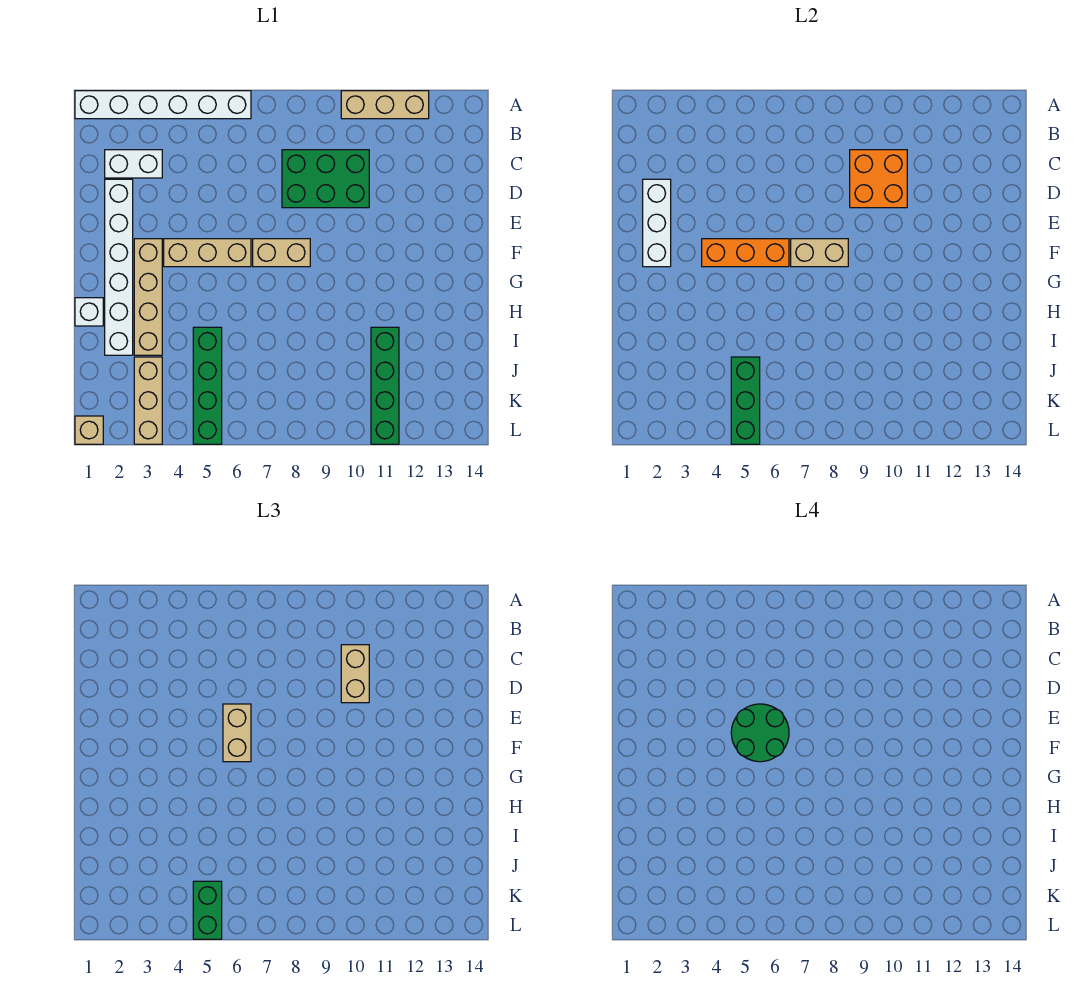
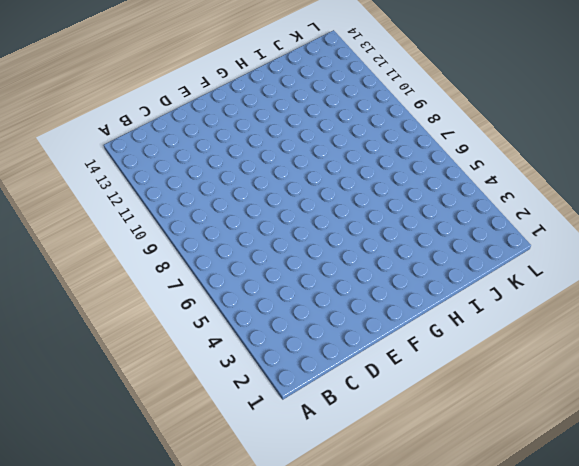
none -> white brick A1:A6 level 1
none -> tan brick A10:A12 level 1
none -> white brick C2:C3 level 1

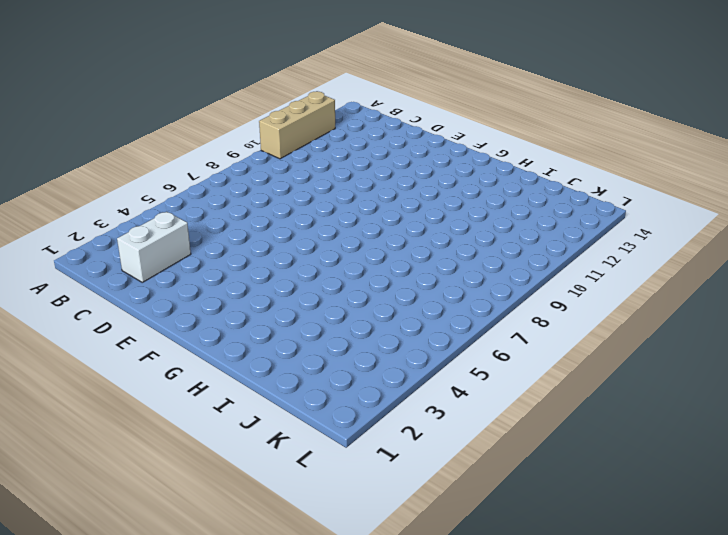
none -> white brick A1:A6 level 1
none -> green brick C8:D10 level 1
none -> white brick D2:I2 level 1

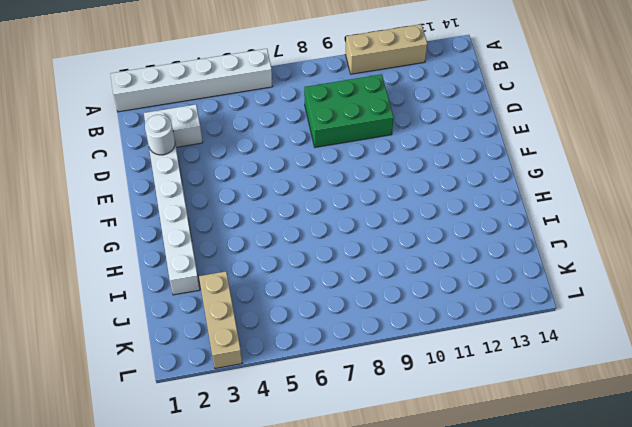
white round brick D2 level 2 -> white brick D2:F2 level 2
none -> tan brick F3:I3 level 1
none -> tan brick F4:F6 level 1
none -> tan brick F7:F8 level 1

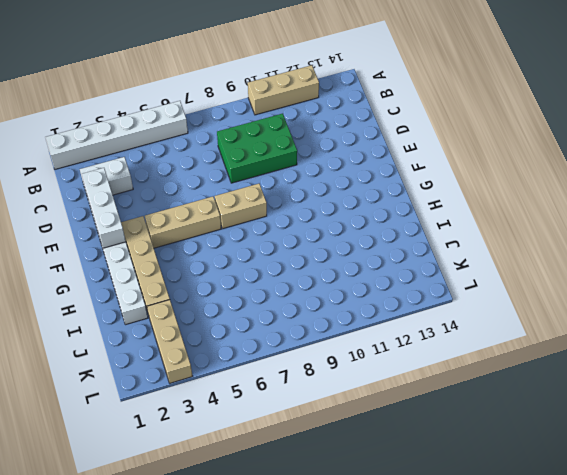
none -> white brick H1 level 1
none -> green brick I5:L5 level 1
none -> green brick I11:L11 level 1

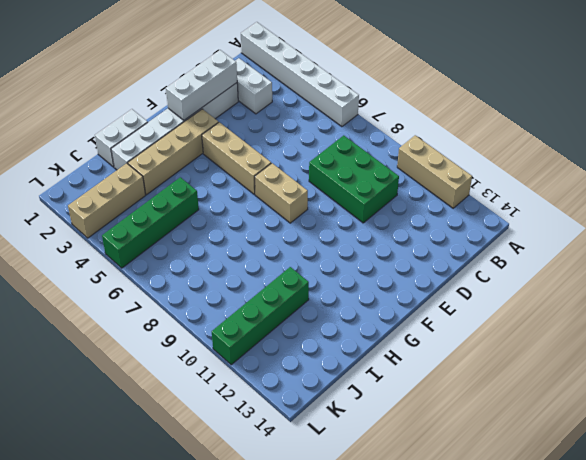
white brick H1:I1 level 1 -> white brick H1 level 1
none -> tan brick L1 level 1
none -> orange brick C9:D10 level 2
none -> orange brick F4:F6 level 2

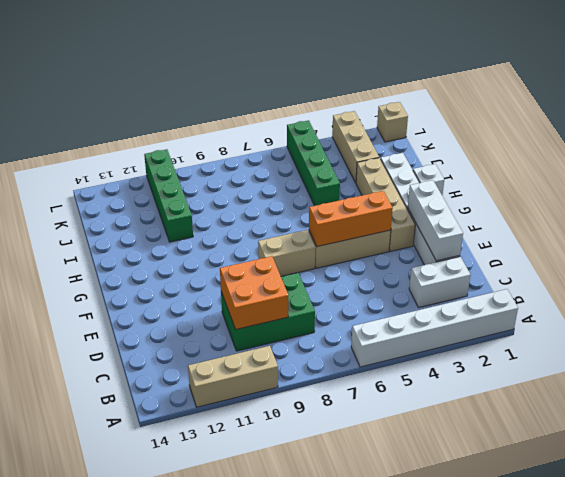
none -> tan brick F7:F8 level 2
none -> green brick J5:L5 level 2
none -> tan brick C10:D10 level 3

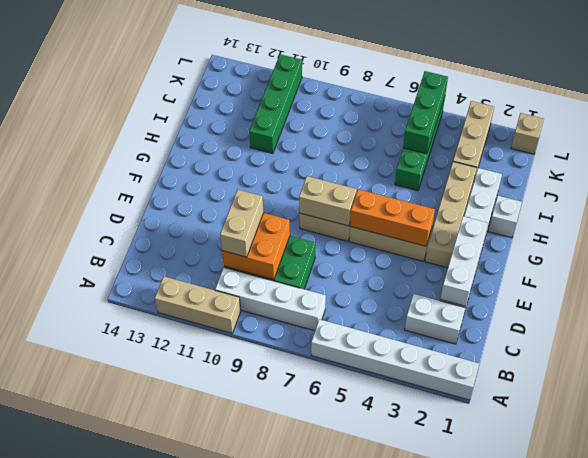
white brick B7:B10 level 1 -> none
none -> tan brick E6:F6 level 3
none -> green brick K5:L5 level 3
none -> green round brick E5:F6 level 4

